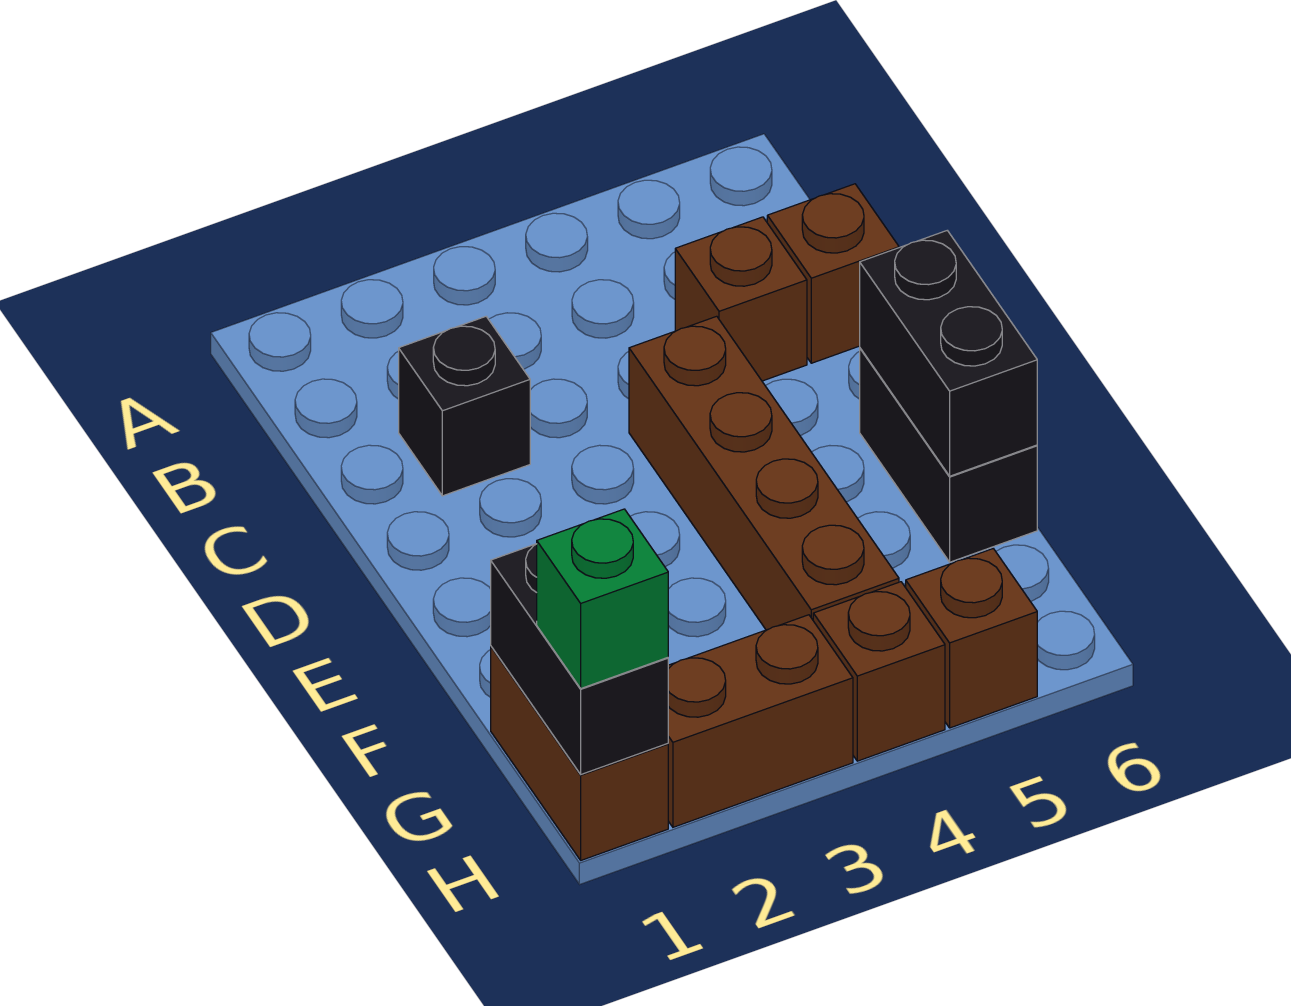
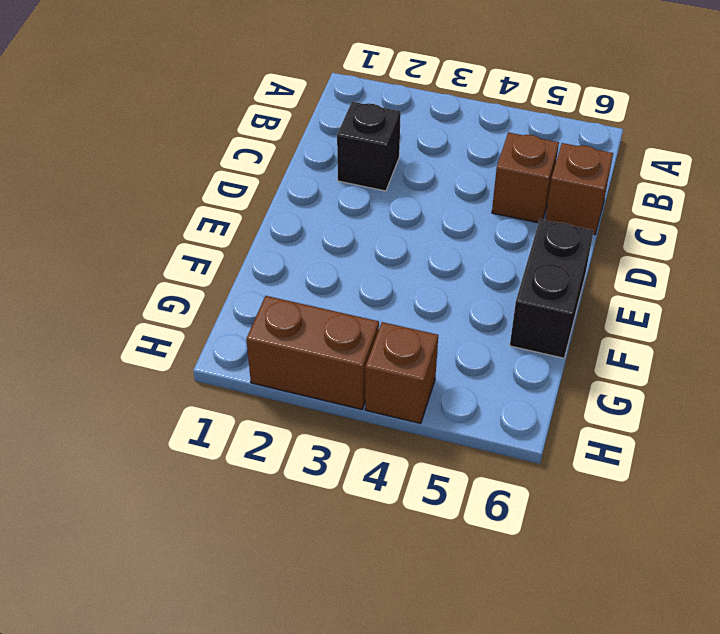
none -> brown brick D4:G4 level 1
none -> brown brick G1:H1 level 1
none -> brown brick H5 level 1

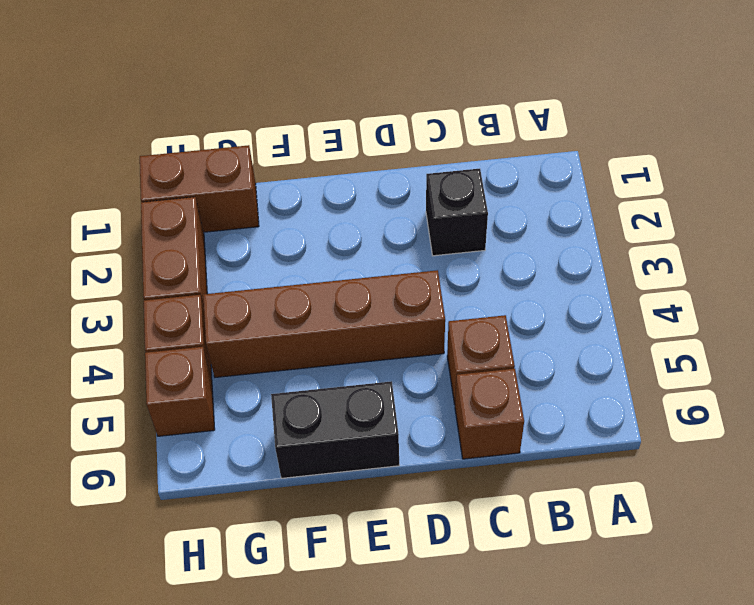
none -> black brick E6:F6 level 2
none -> black brick G1:H1 level 2
none -> green brick H1 level 3

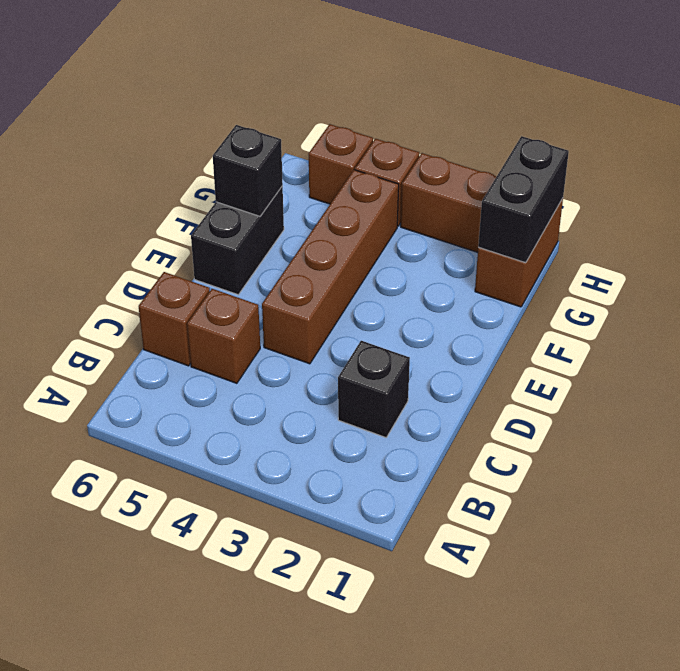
black brick F6 level 2 -> black brick E6:F6 level 2
none -> green brick H1 level 3

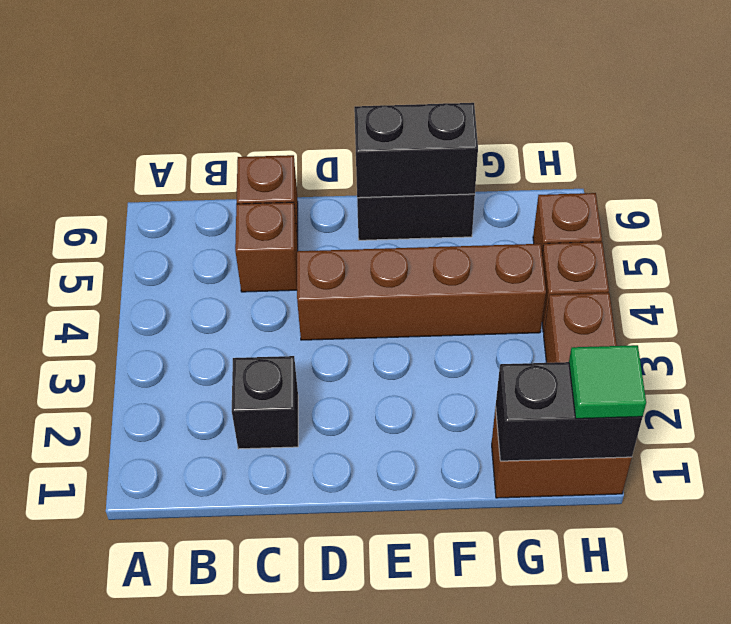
green tile H1 level 3 -> green brick H1 level 3

